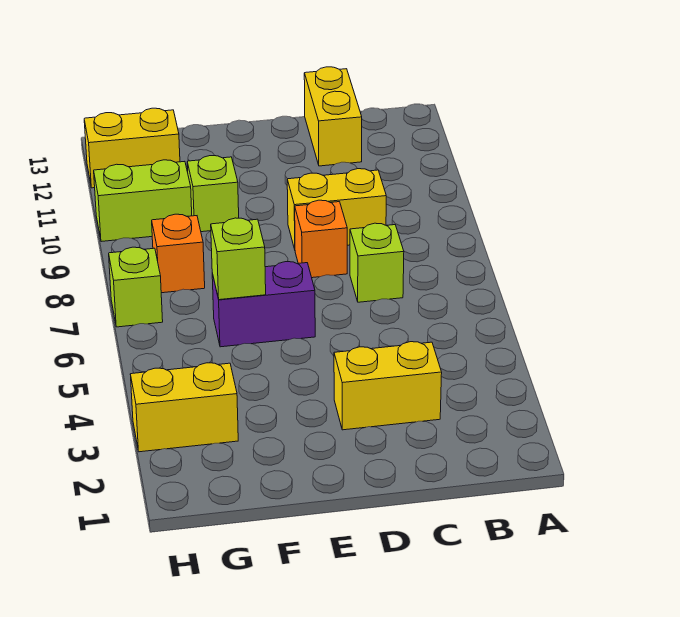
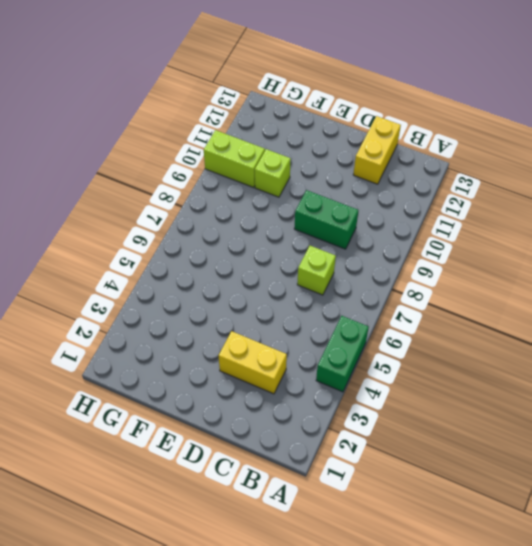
green brick A4:A5 level 1 -> none
green brick C9:D9 level 1 -> yellow brick C9:D9 level 1
none -> orange brick D8 level 1
none -> purple brick E6:F6 level 1
none -> yellow brick G3:H3 level 1

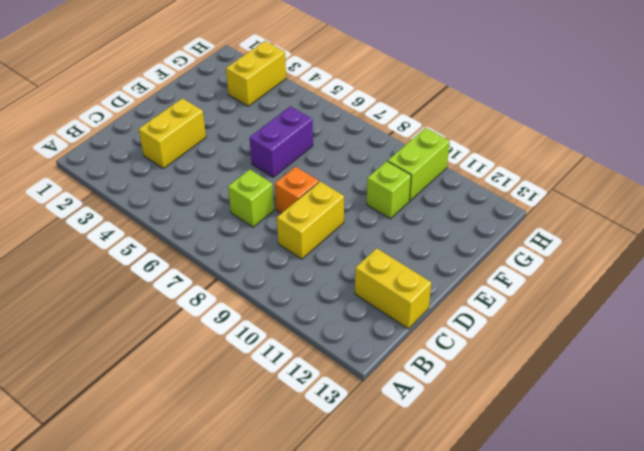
none -> orange brick G8 level 1
none -> yellow brick G12:H12 level 1
none -> lime brick H7 level 1

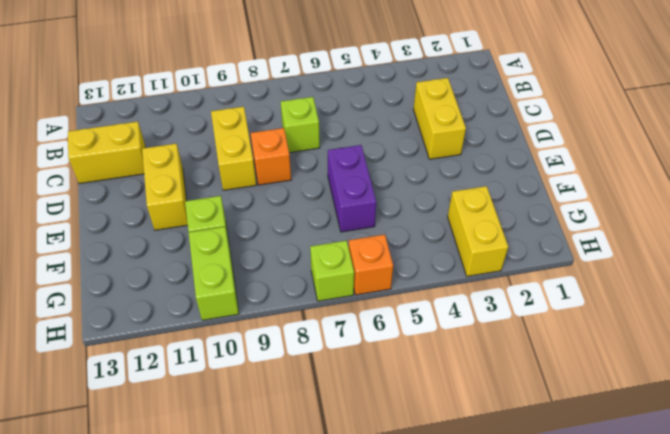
yellow brick D11:E11 level 1 -> yellow brick G12:H12 level 1
orange brick H6 level 1 -> orange brick G8 level 1
none -> lime brick F6 level 2

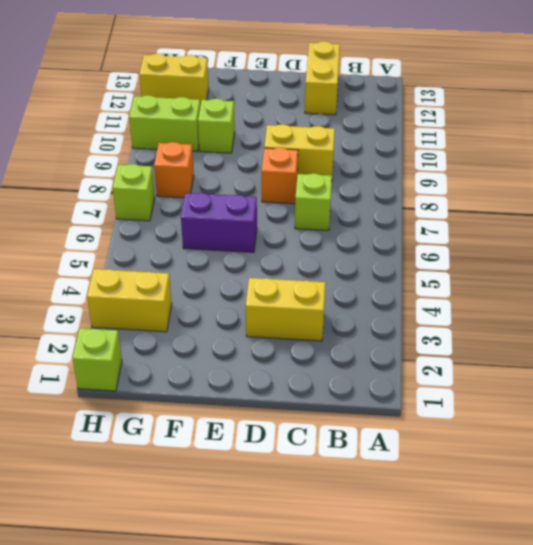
lime brick H1 level 1 -> lime brick F6 level 2

